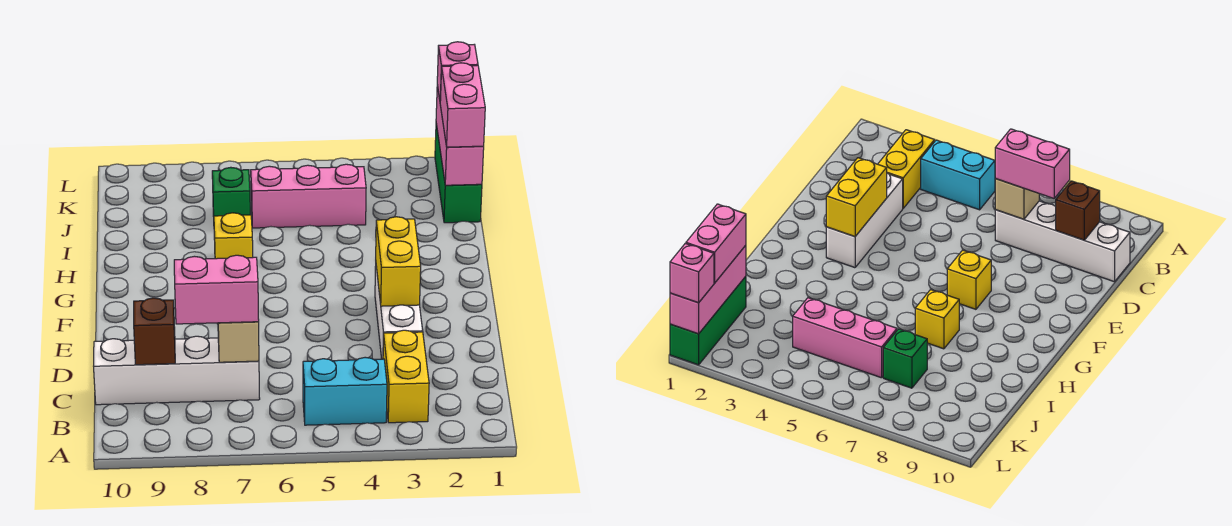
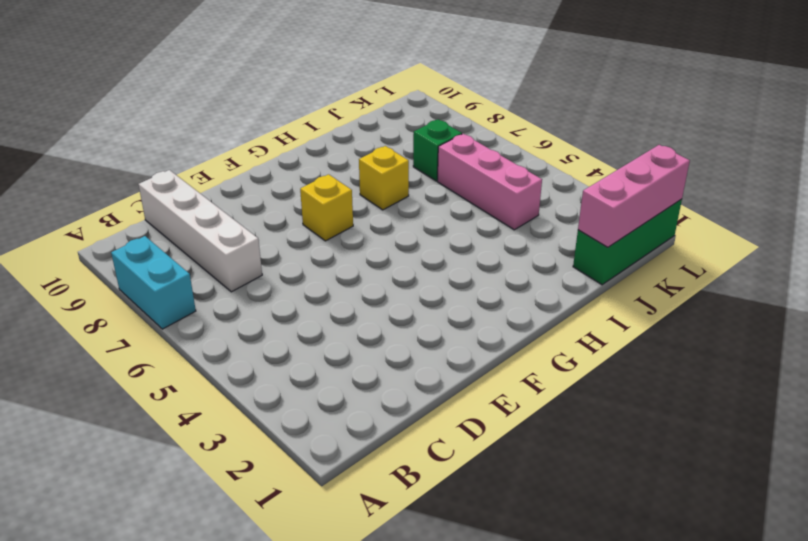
cyan brick A7:A8 level 1 -> cyan brick B4:B5 level 1
none -> yellow brick B3:C3 level 1
none -> white brick D3:F3 level 1
none -> tan brick C7 level 2

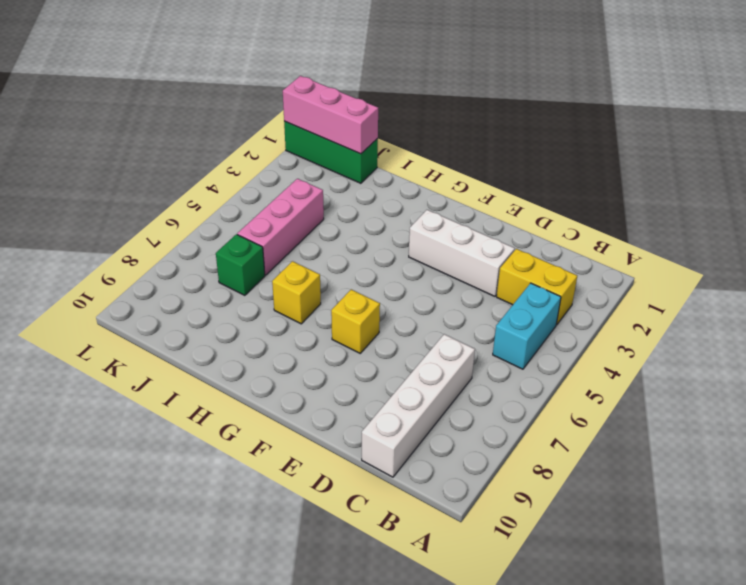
none -> tan brick C7 level 2
none -> brown brick C9 level 2
none -> yellow brick E3:F3 level 2

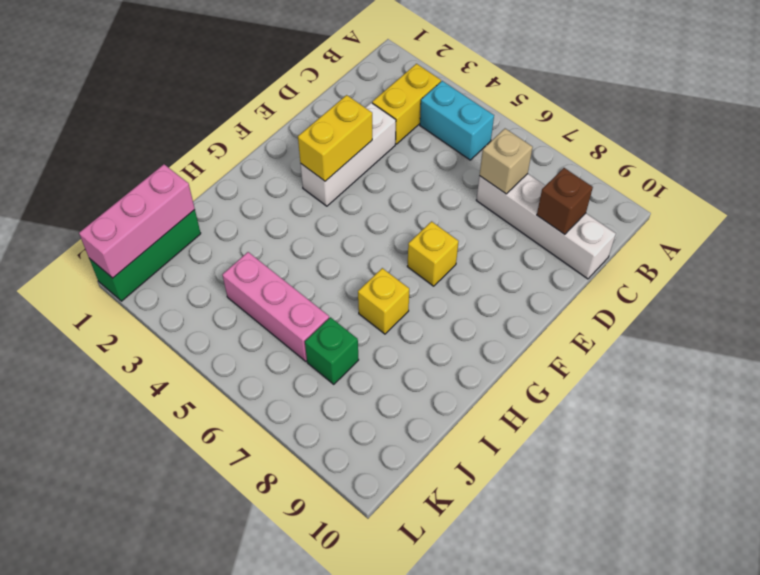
none -> pink brick C7:C8 level 3
none -> pink brick J1:K1 level 3
none -> pink brick L1 level 3

